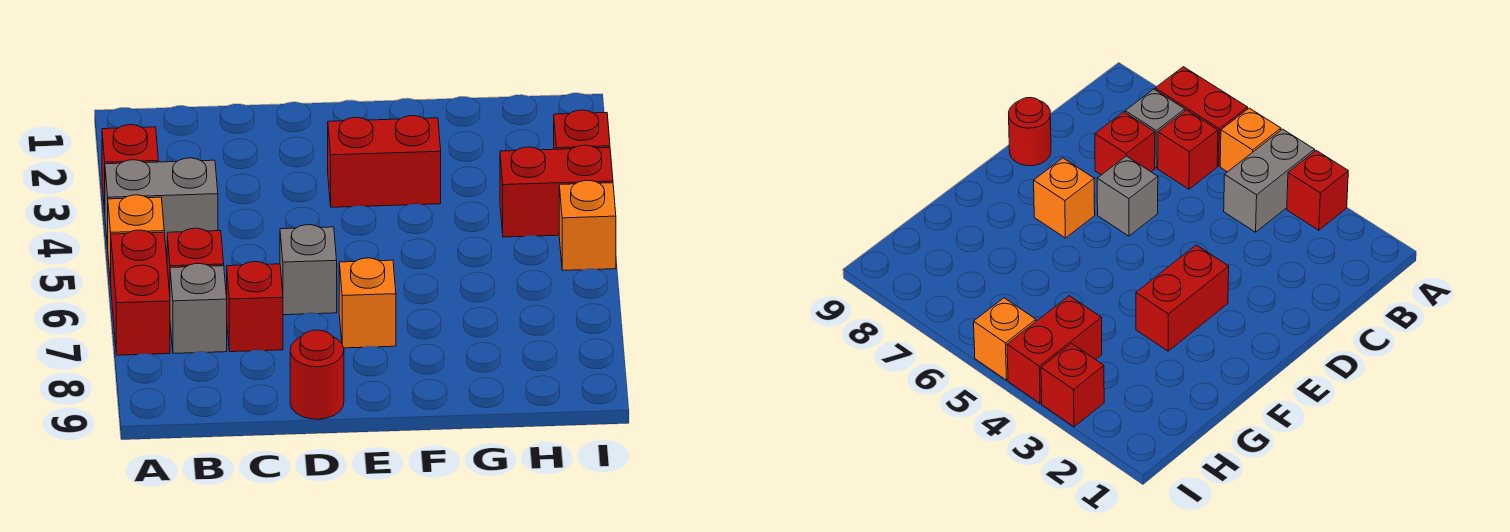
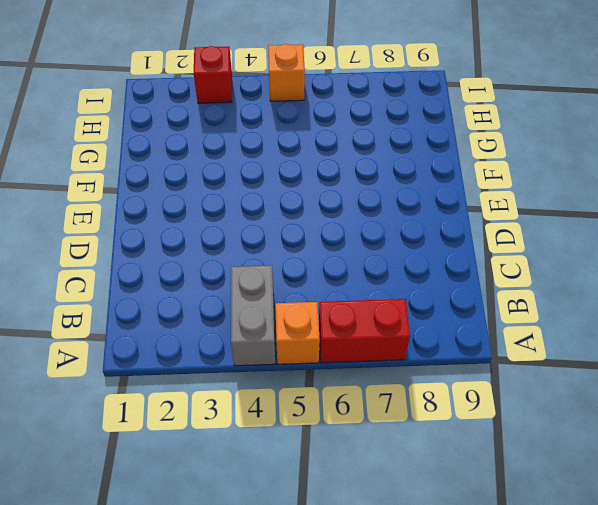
none -> red brick A3 level 1
none -> red brick B6 level 1
none -> grey brick B7 level 1

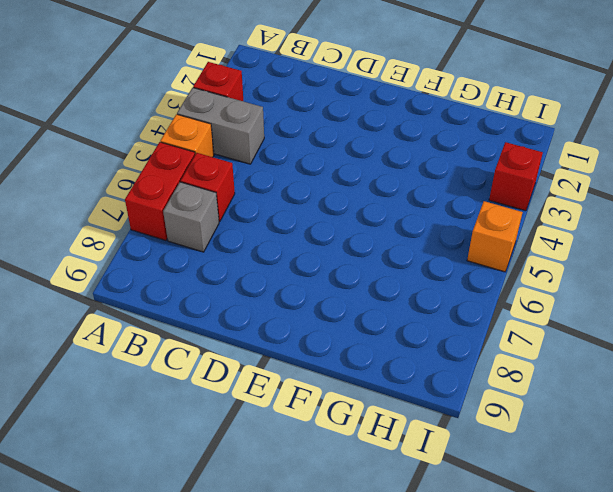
none -> red brick C7 level 1
none -> grey brick D6 level 1
none -> red round brick D9 level 1

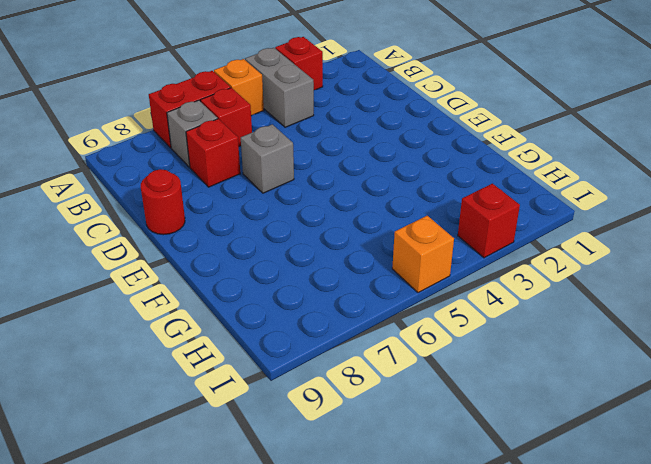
none -> red brick E3:F3 level 1
none -> orange brick E7 level 1
none -> red brick H4:I4 level 1

